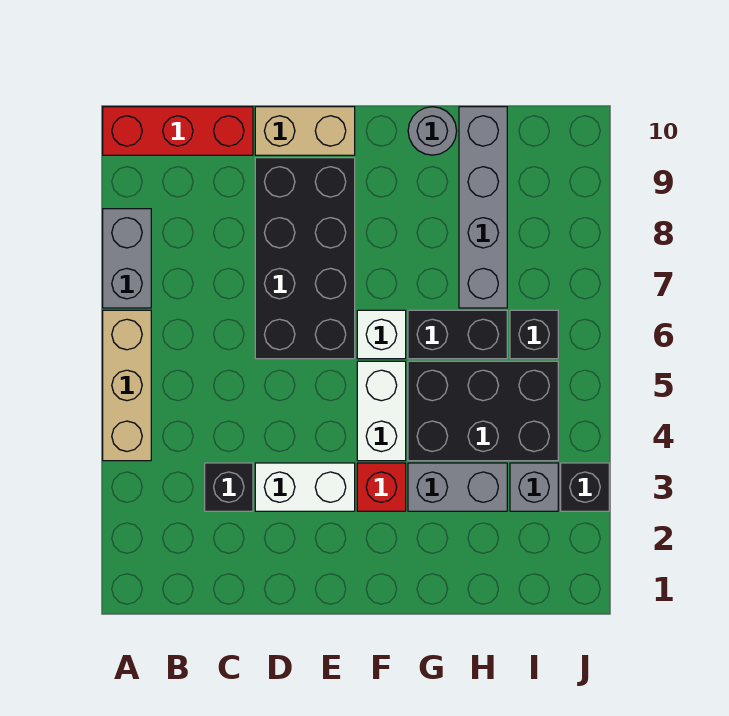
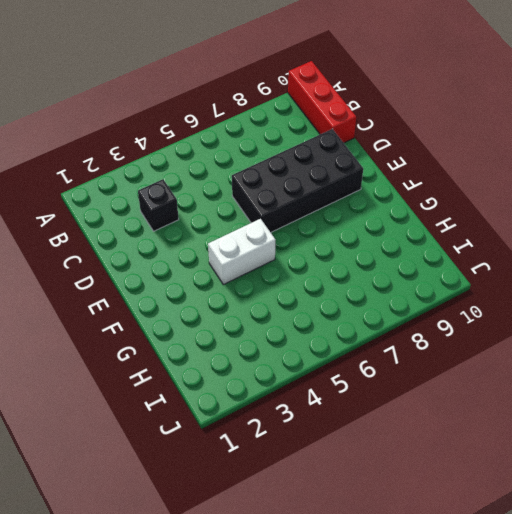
none -> tan brick A4:A6 level 1
none -> grey brick A7:A8 level 1
none -> white brick D3:E3 level 1

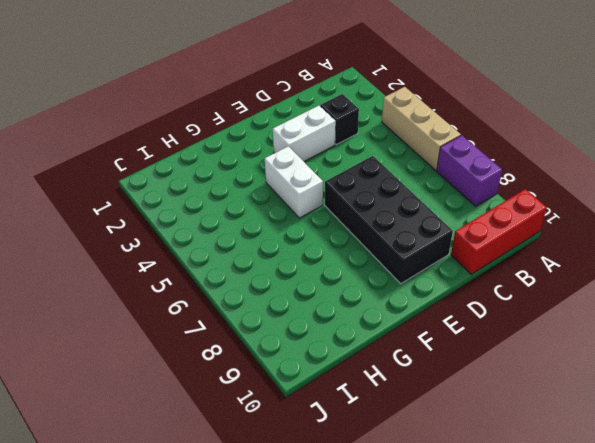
purple brick A7:A8 level 1 -> grey brick A7:A8 level 1
none -> tan brick D10:E10 level 1
none -> red brick F3 level 1
none -> white brick F6 level 1

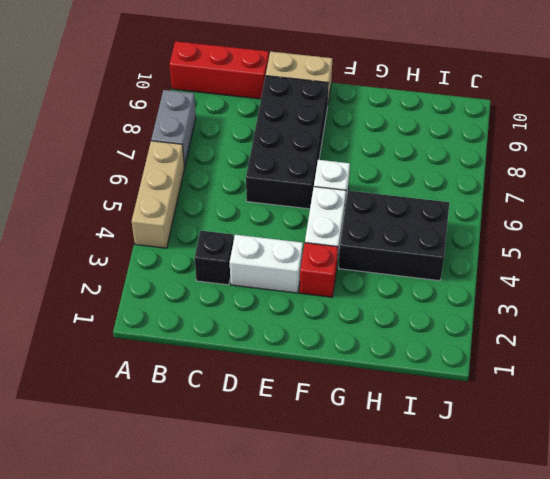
none -> grey brick G3:H3 level 1
none -> black brick G6:H6 level 1
none -> grey round brick G10 level 1

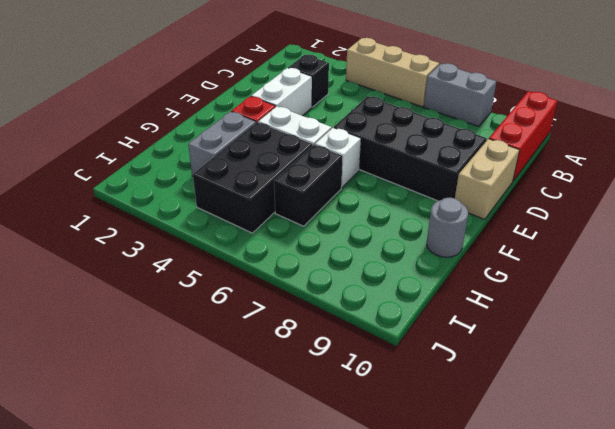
none -> grey brick H7:H10 level 1
none -> grey brick I3 level 1
none -> black brick I6 level 1

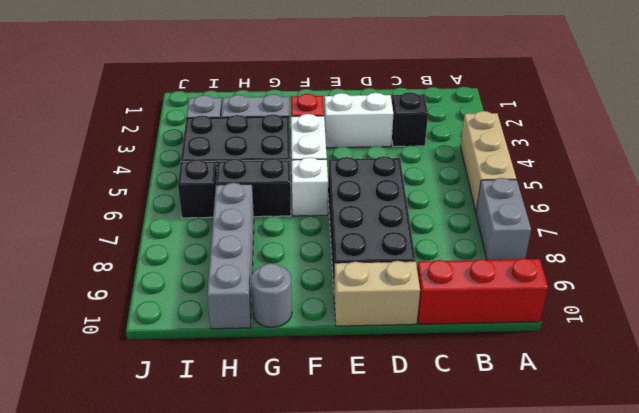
none -> black brick J3 level 1

